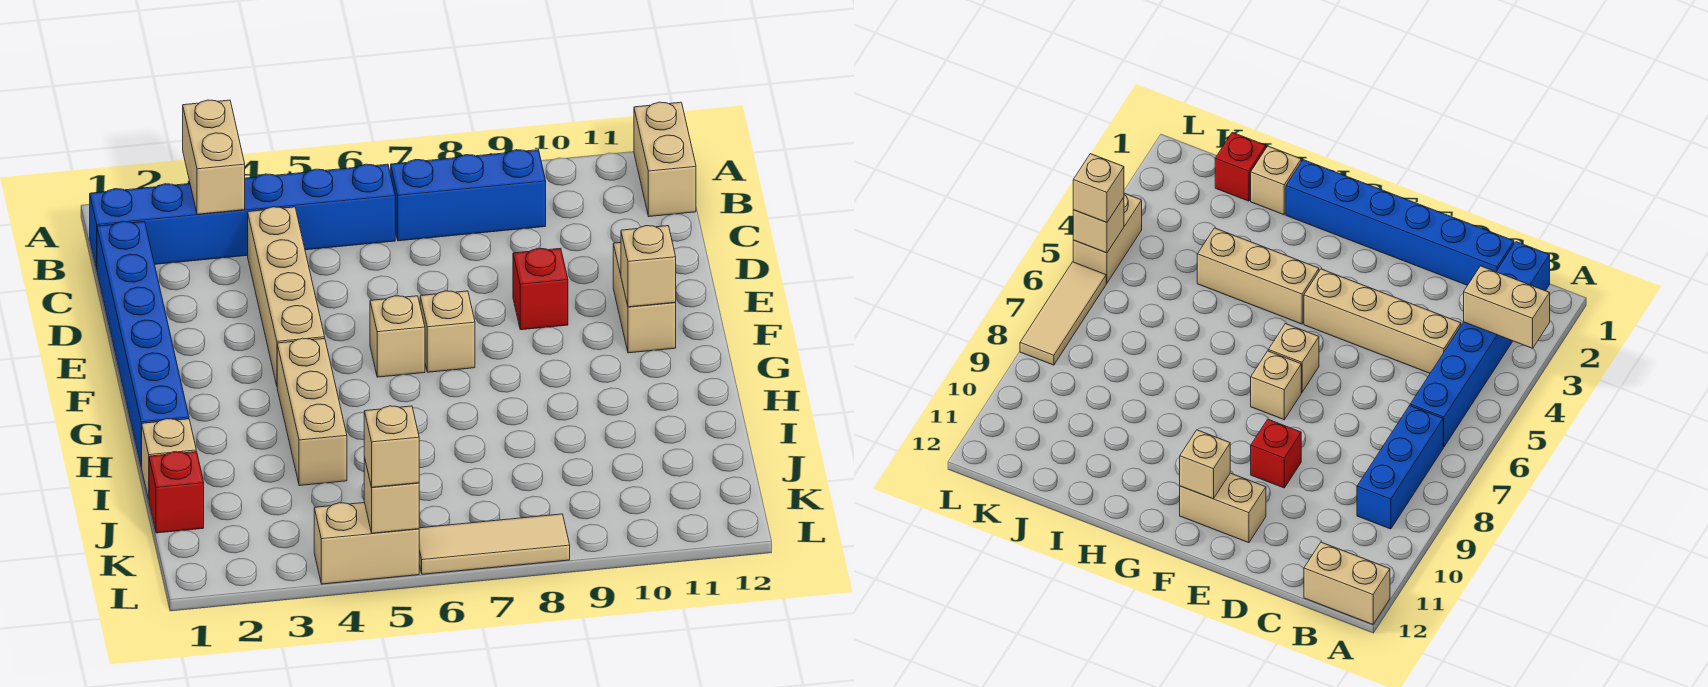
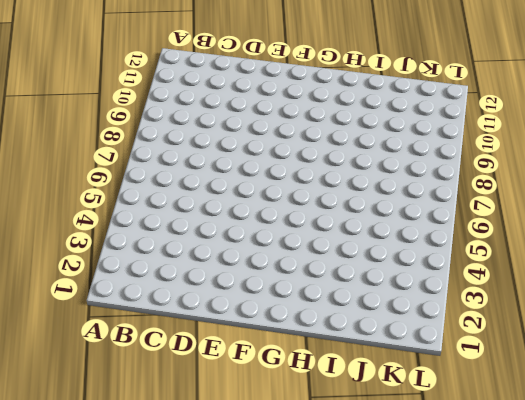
none -> tan brick A12:B12 level 1
none -> blue brick B1:B6 level 1
none -> blue brick B7:B9 level 1

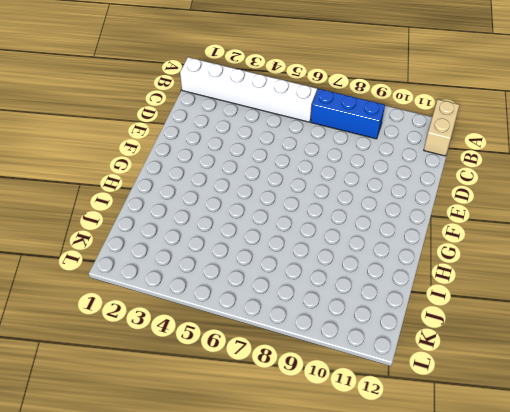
white brick B1:B6 level 1 -> blue brick B1:B6 level 1
none -> blue brick C1:H1 level 1
none -> tan brick C4:F4 level 1
none -> red brick E9 level 1

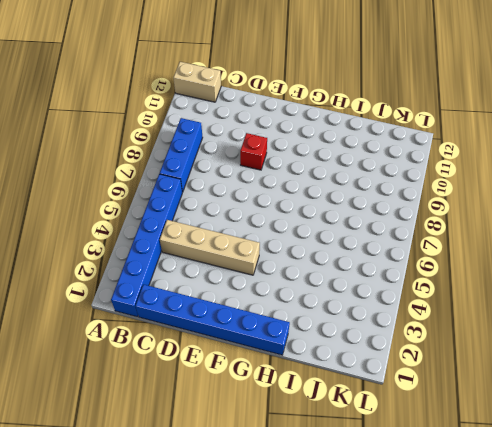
none -> tan brick E11:F11 level 1
none -> tan brick F6 level 1
none -> tan brick F7 level 1

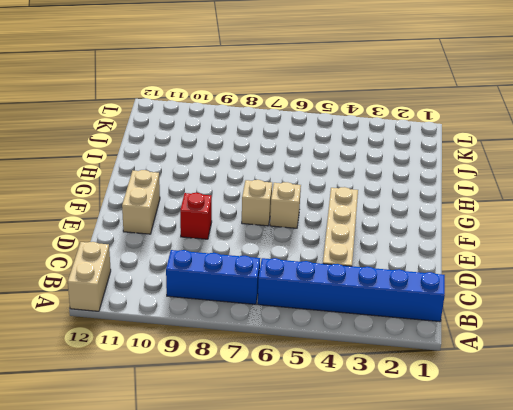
none -> blue brick C1:H1 level 1
none -> tan brick G4:I4 level 1
none -> tan brick I1 level 1

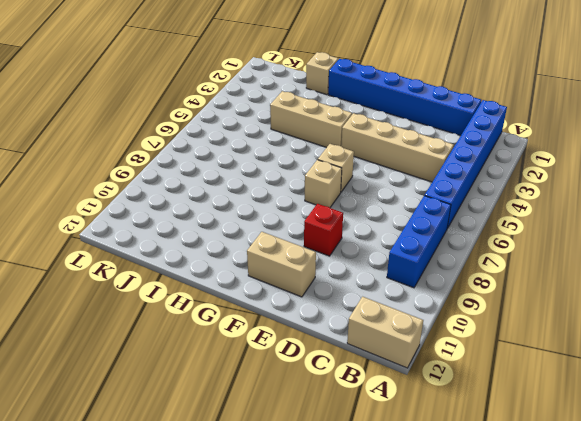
none -> red brick J1 level 1
none -> tan brick L4:L5 level 1
none -> tan tile L6:L8 level 1

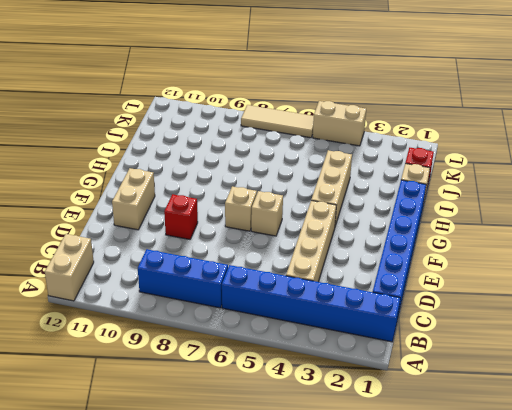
none -> tan brick A3:B3 level 2
none -> tan brick F11 level 2
none -> tan brick L5 level 2

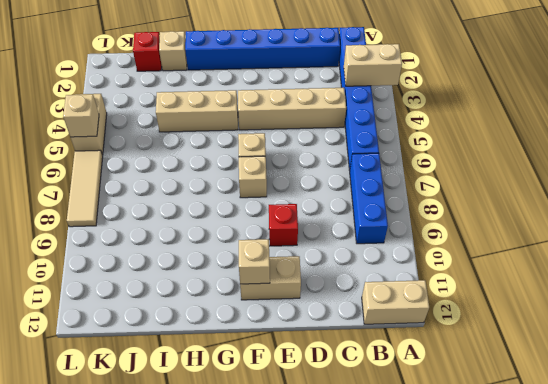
none -> tan brick L5 level 3

